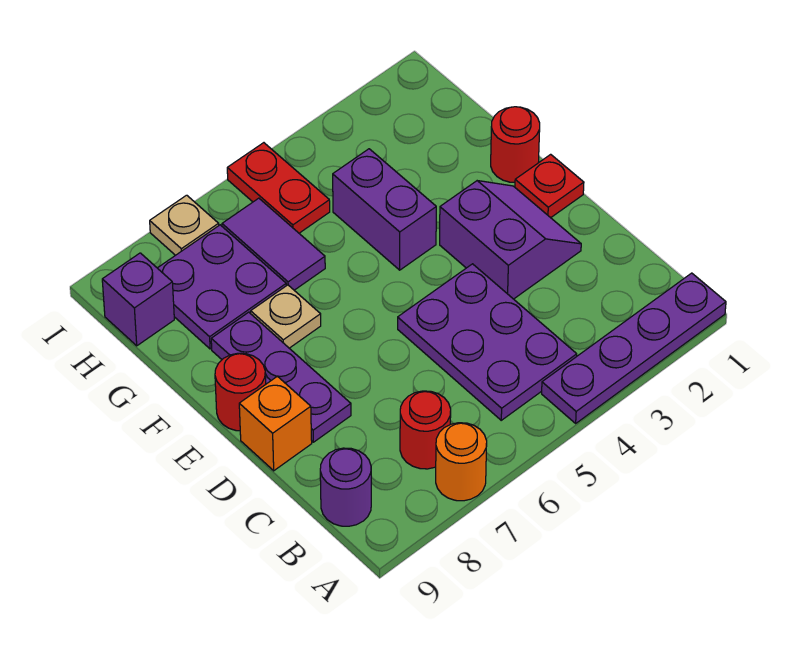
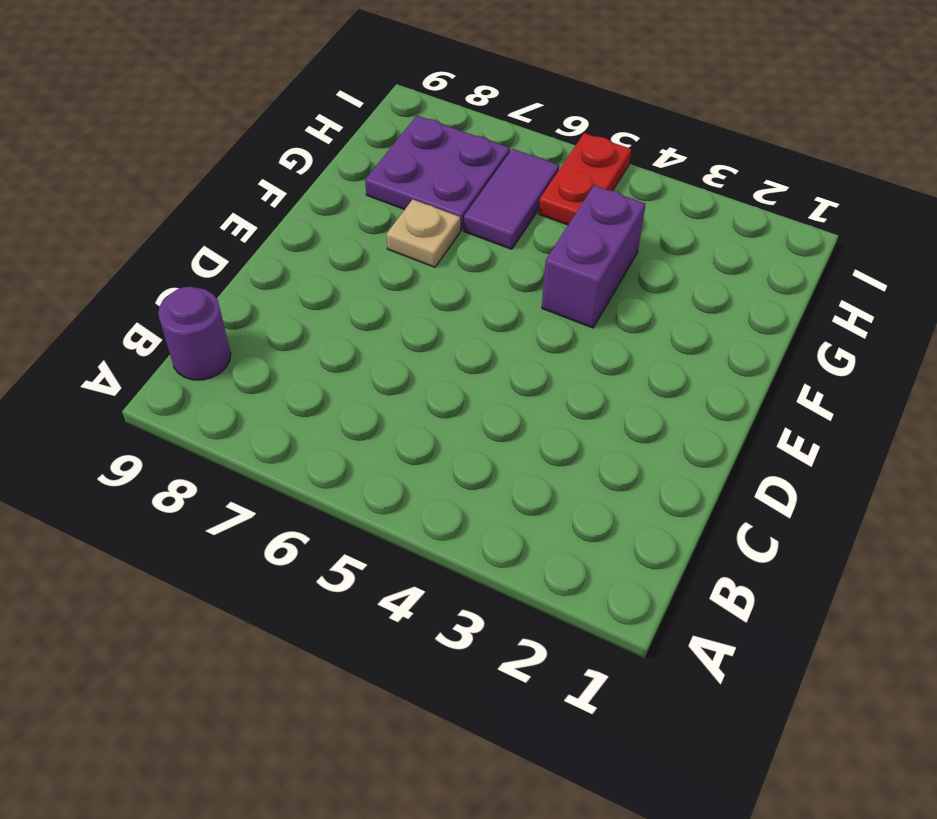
none -> purple plate A1:A4 level 1
none -> orange round brick A7 level 1
none -> purple plate B4:D5 level 1

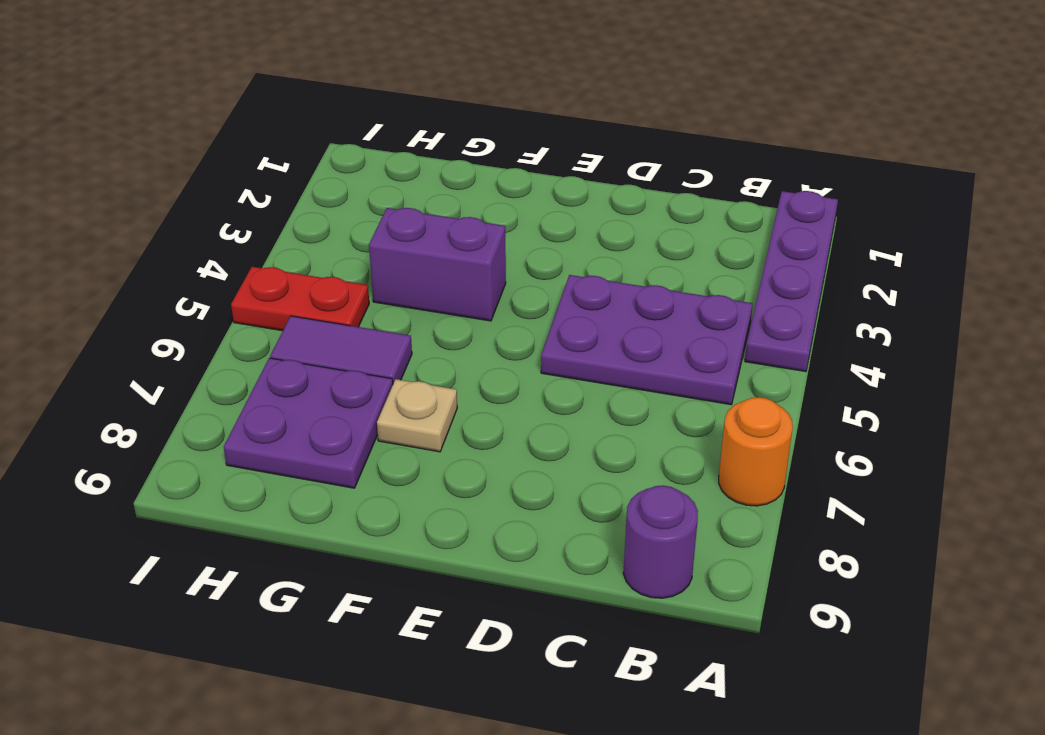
none -> red round brick B7 level 1
none -> purple slope D2:E3 level 1 top 3
none -> purple plate D8:F8 level 1

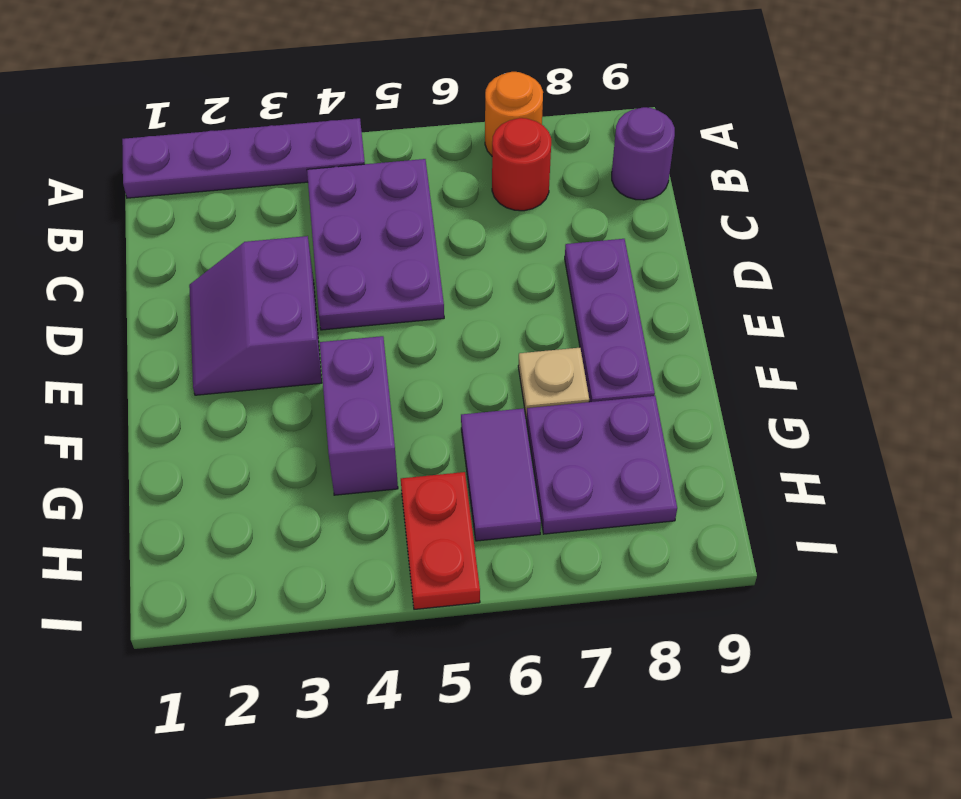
none -> orange brick D9 level 1
none -> red plate E1 level 1
none -> red round brick E9 level 1

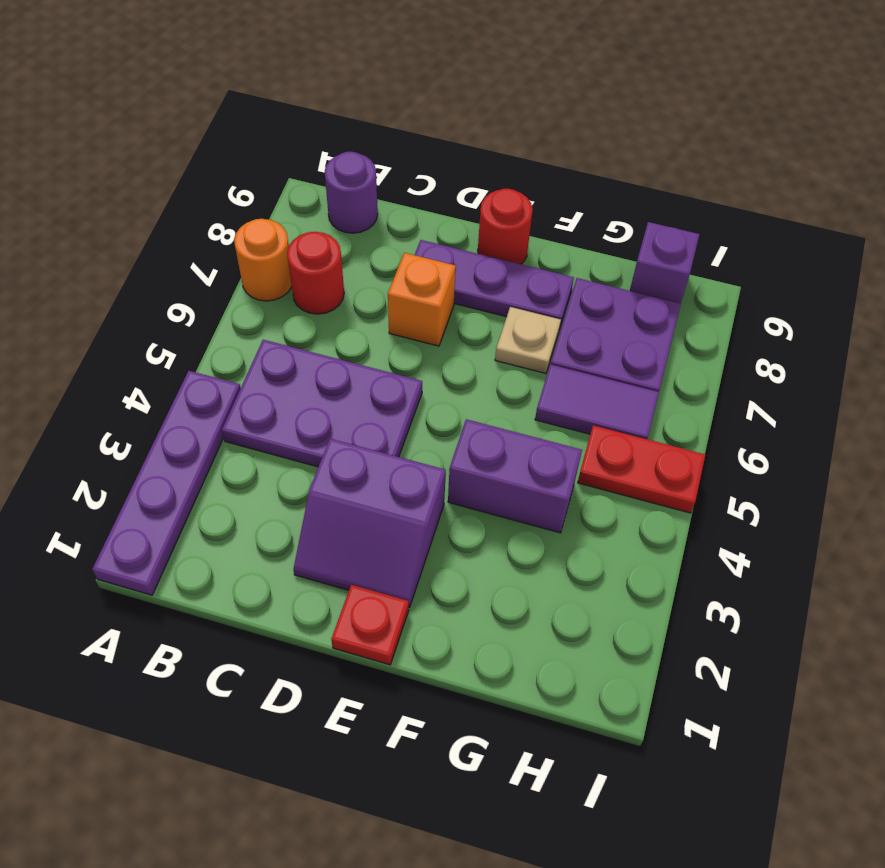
orange brick D7 level 1 -> orange brick D9 level 1
none -> red round brick F1 level 1
none -> tan plate I7 level 1

